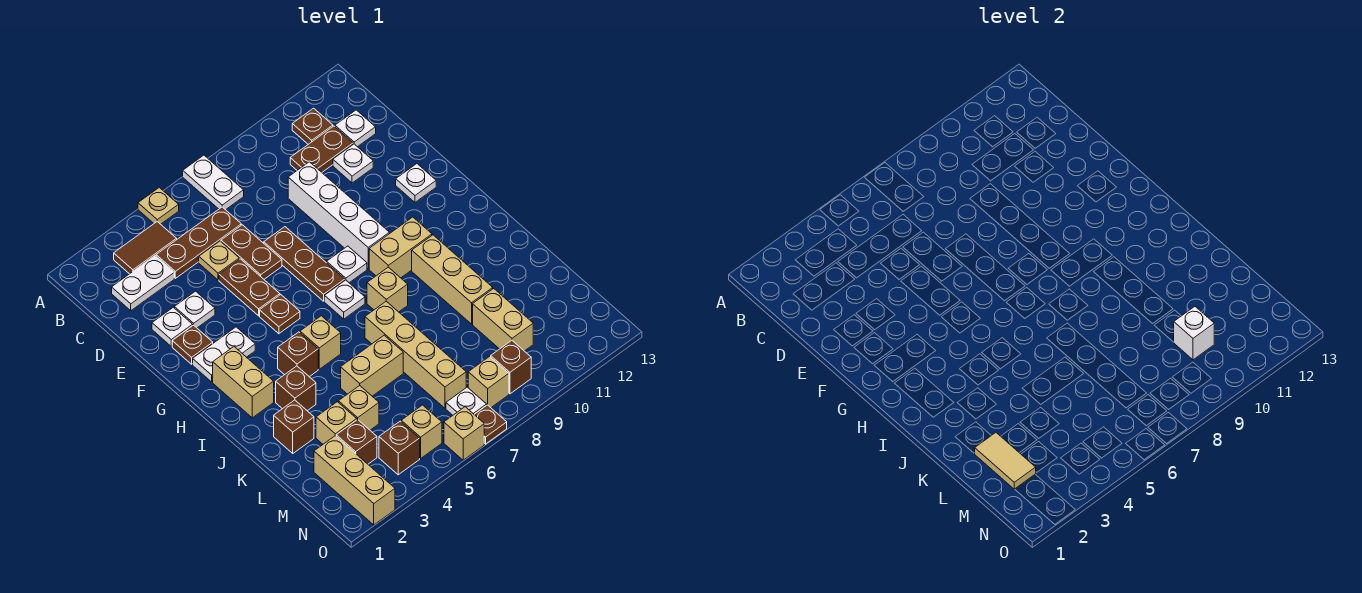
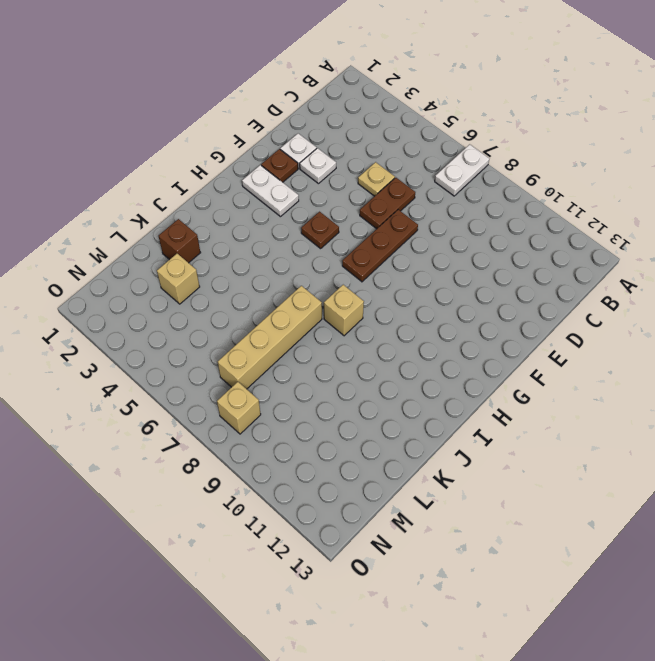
none -> tan plate A5 level 1
none -> brown tile B3:B4 level 1
none -> brown plate B11 level 1
none -> white plate C2:C3 level 1

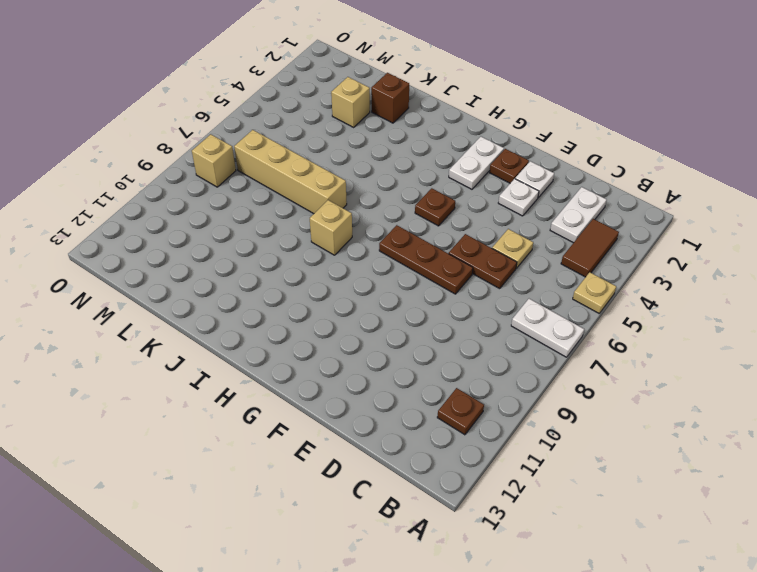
none -> brown plate C4:C6 level 1
none -> brown plate C10:C11 level 1
none -> white plate C12 level 1
none -> white brick D9:G9 level 1

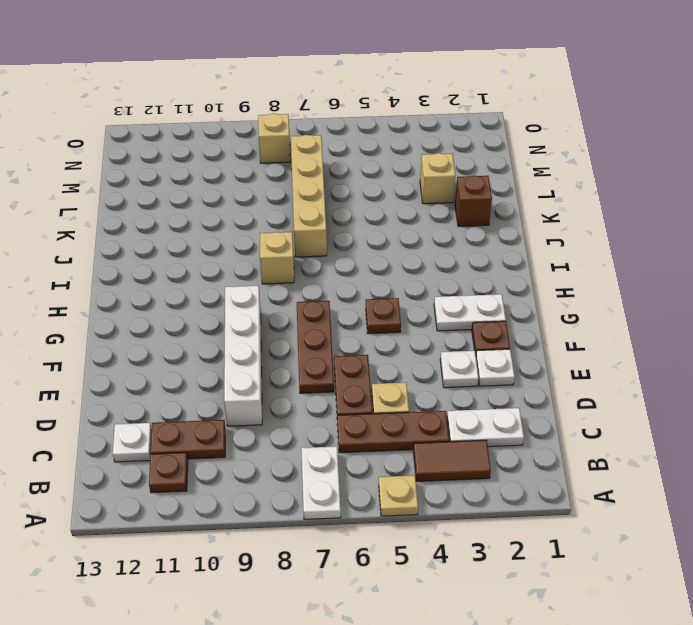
none -> white plate D11 level 1
none -> brown plate E5:F5 level 1
none -> white plate F12 level 1
none -> white plate G8 level 1

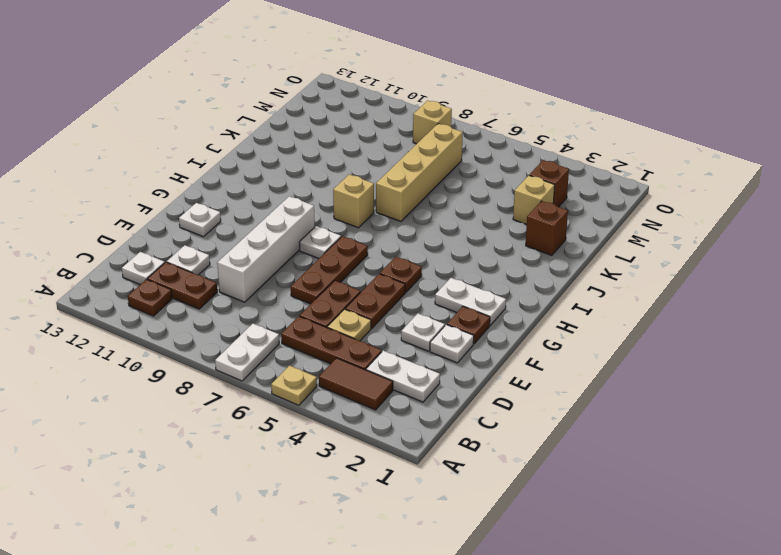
none -> tan brick H2:I2 level 1
none -> white plate H7 level 1
none -> tan brick H9:H10 level 1
none -> brown brick I4 level 1

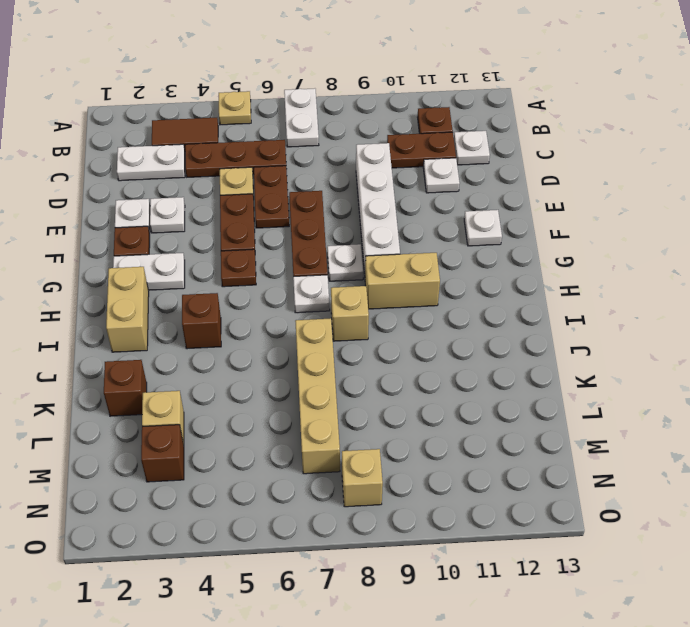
none -> tan brick I5 level 1
none -> tan brick I10:K10 level 1
none -> brown brick J3 level 1
none -> tan brick K5:K6 level 1

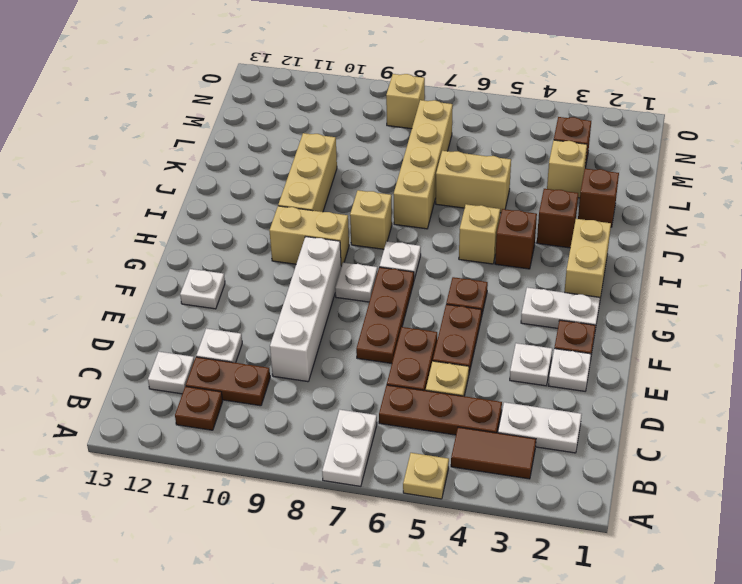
none -> tan brick L4 level 1
none -> tan brick L10:M10 level 1
none -> tan brick M2:O2 level 1
none -> brown brick N4 level 1

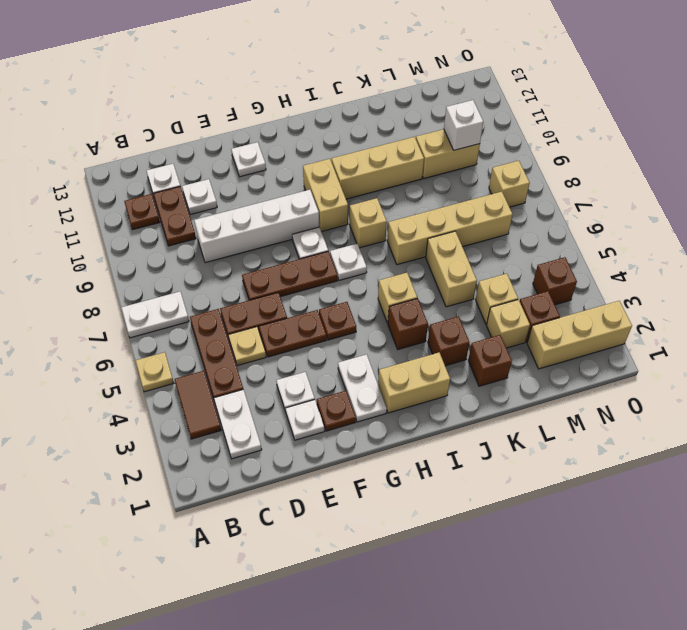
none -> tan brick N5 level 1
none -> white plate N7 level 1
none -> brown brick N9 level 1
none -> tan brick O6 level 1

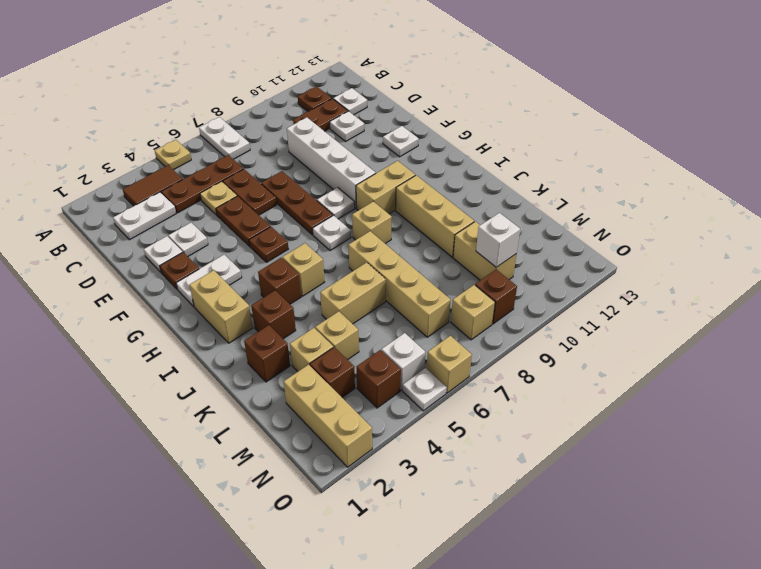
white brick N5 level 1 -> tan brick N5 level 1
white plate O5 level 1 -> white plate N7 level 1
none -> brown plate O7 level 1
none -> tan tile L2:M2 level 2

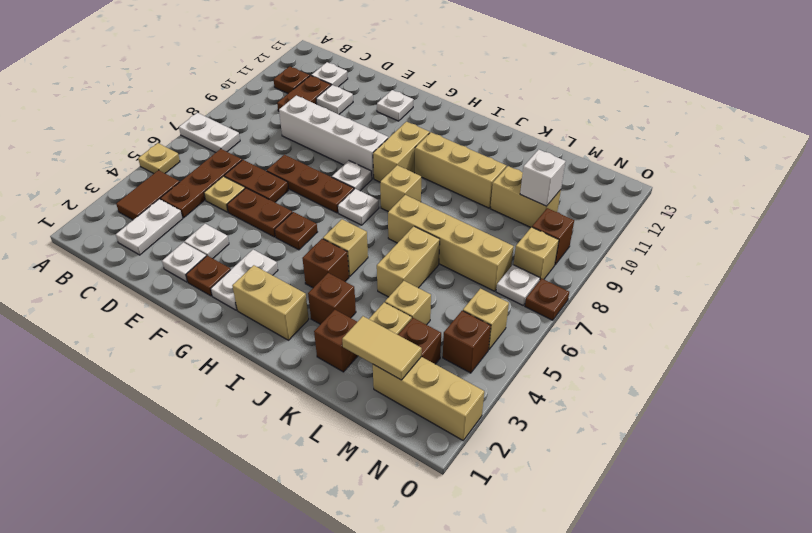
none -> tan brick O6 level 1

